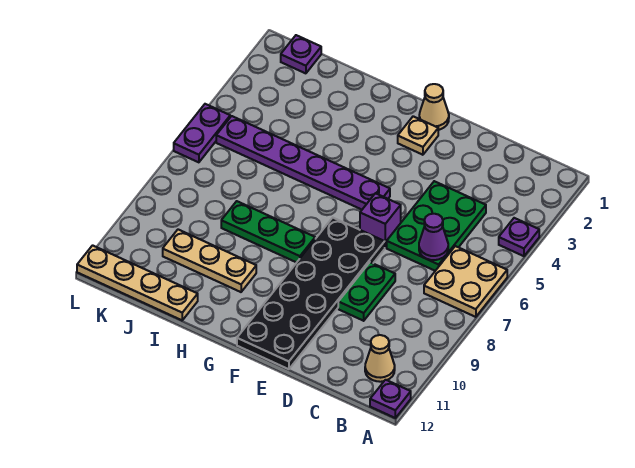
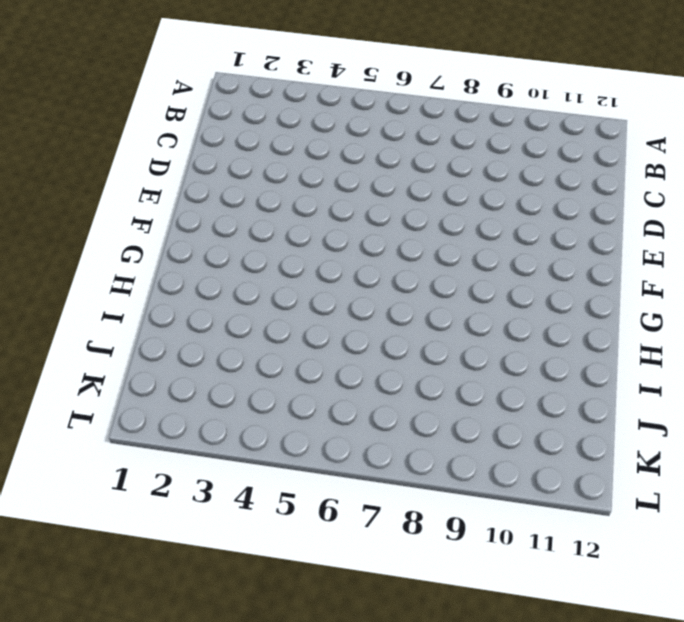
none -> purple plate A4 level 1
none -> tan plate A6:B7 level 1
none -> purple plate A12 level 1

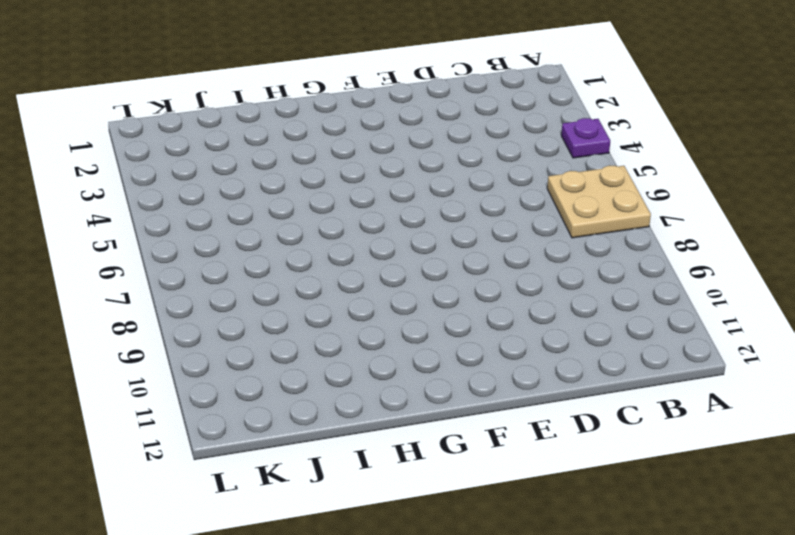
none -> purple plate A12 level 1
none -> tan cone B11 level 1
none -> green plate C4:D6 level 1

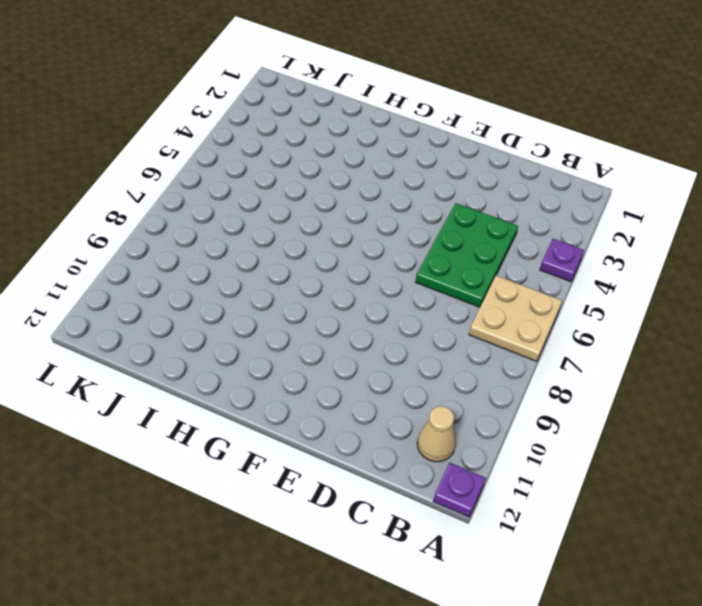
none -> green plate D8:D9 level 1
none -> purple brick E6 level 1
none -> black plate E7:F12 level 1

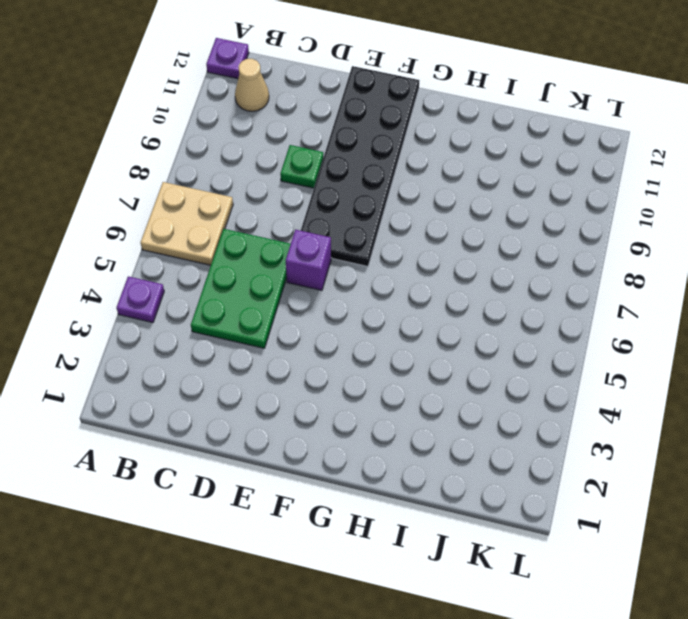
green plate D9 level 1 -> green plate D8:D9 level 1
none -> tan cone F1 level 1
none -> tan plate F2 level 1
none -> purple plate F5:K5 level 1

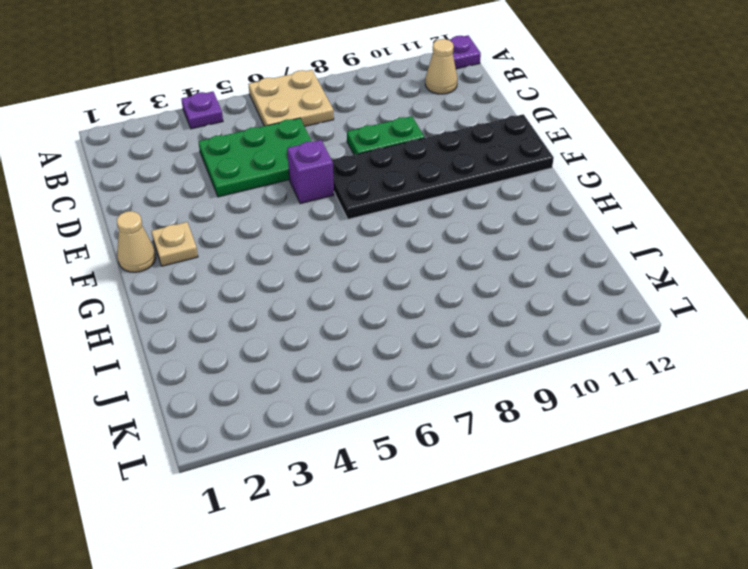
none -> purple plate F5:K5 level 1
none -> green plate G8:I8 level 1
none -> tan plate H10:J10 level 1

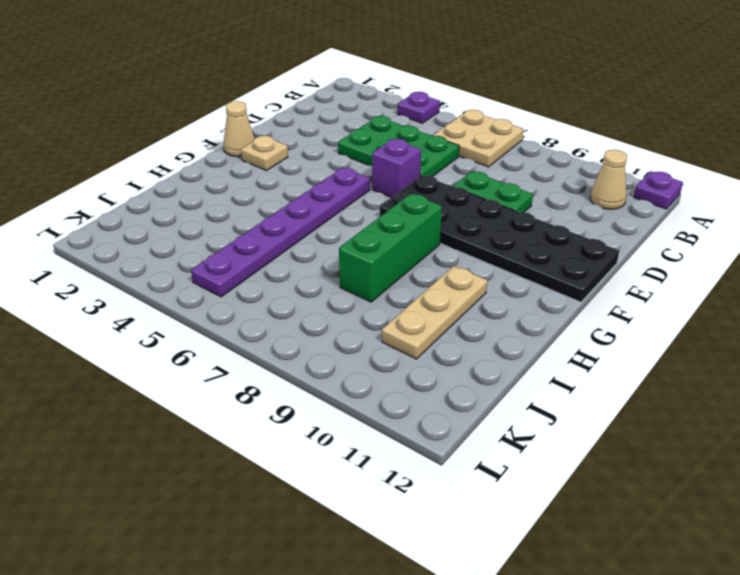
green brick G8:I8 level 1 -> green plate G8:I8 level 1
none -> tan plate I12:L12 level 1
none -> purple plate K1 level 1
none -> purple plate L5:L6 level 1

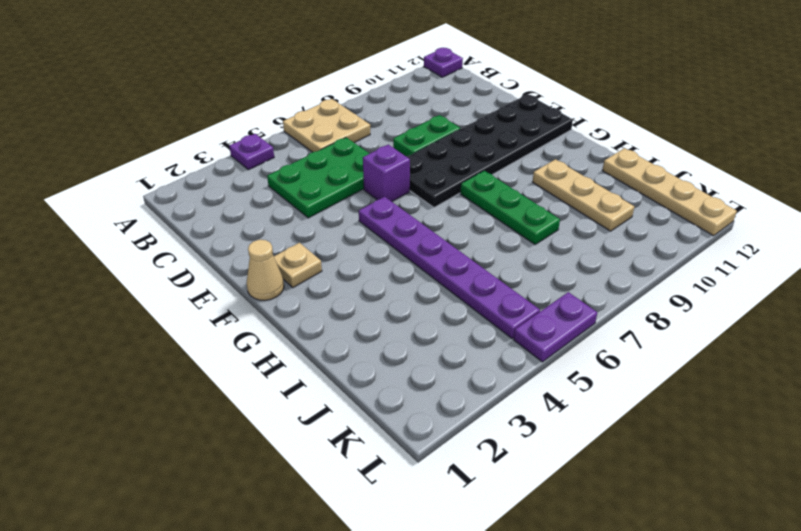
none -> tan cone B11 level 1
none -> purple plate K1 level 1
none -> purple cone C6 level 2

